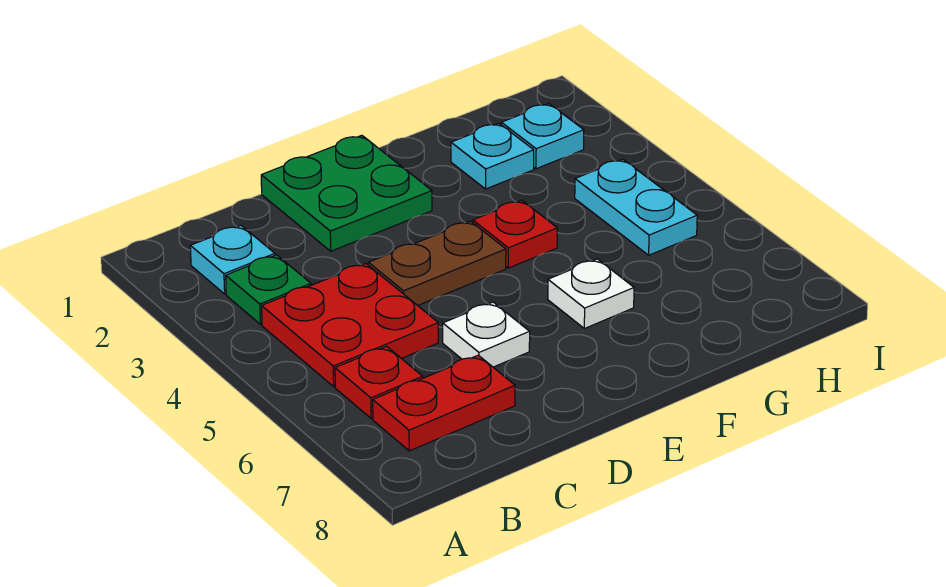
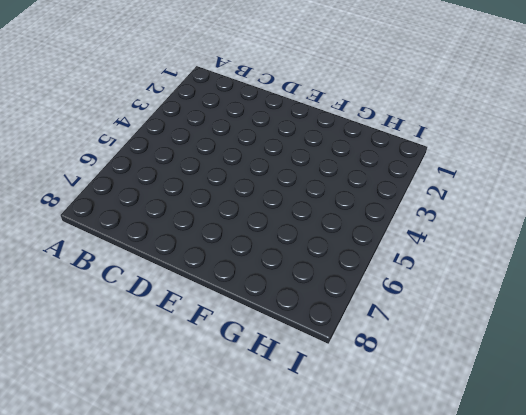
none -> cyan plate B2 level 1
none -> green plate B3 level 1
none -> red plate B4:C5 level 1

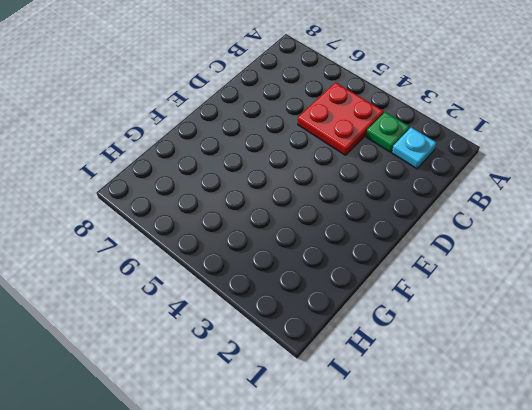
none -> red plate B6 level 1
none -> red plate B7:C7 level 1
none -> green plate D1:E2 level 1

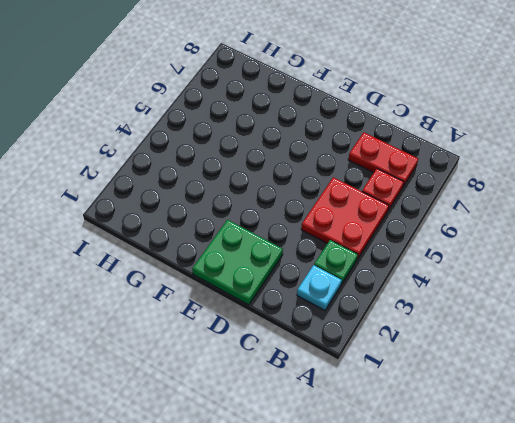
none -> brown plate D4:E4 level 1
none -> white plate D6 level 1
none -> red plate F4 level 1

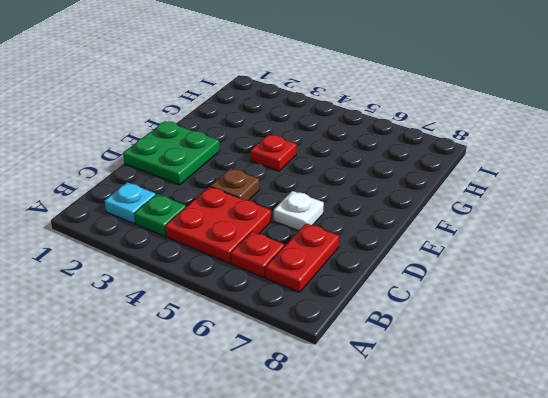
brown plate D4 level 1 -> brown plate D4:E4 level 1
none -> white plate F6 level 1
none -> cyan plate G2 level 1
none -> cyan plate H2 level 1

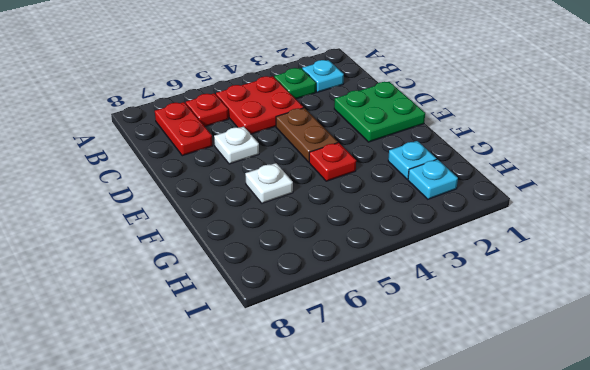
none -> cyan plate H4:H5 level 1

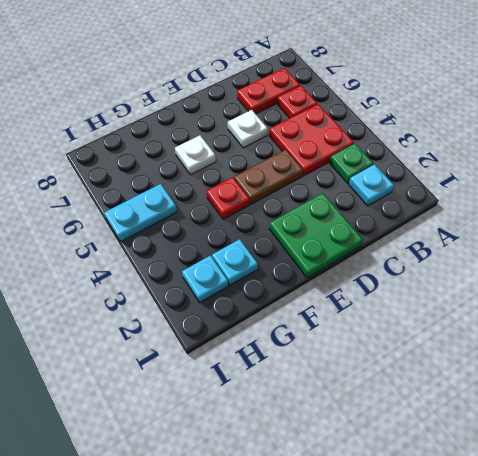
cyan plate H5:I5 level 1 -> cyan plate H4:H5 level 1

